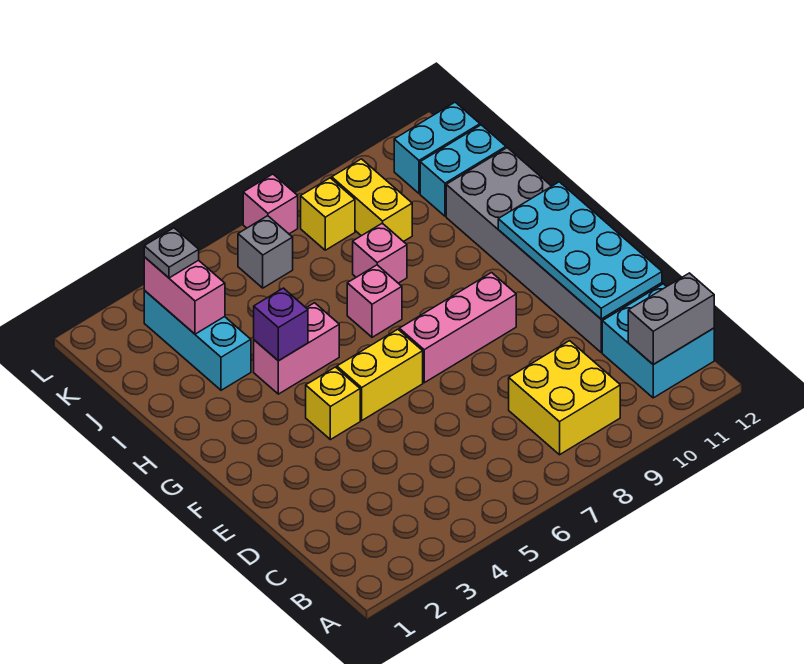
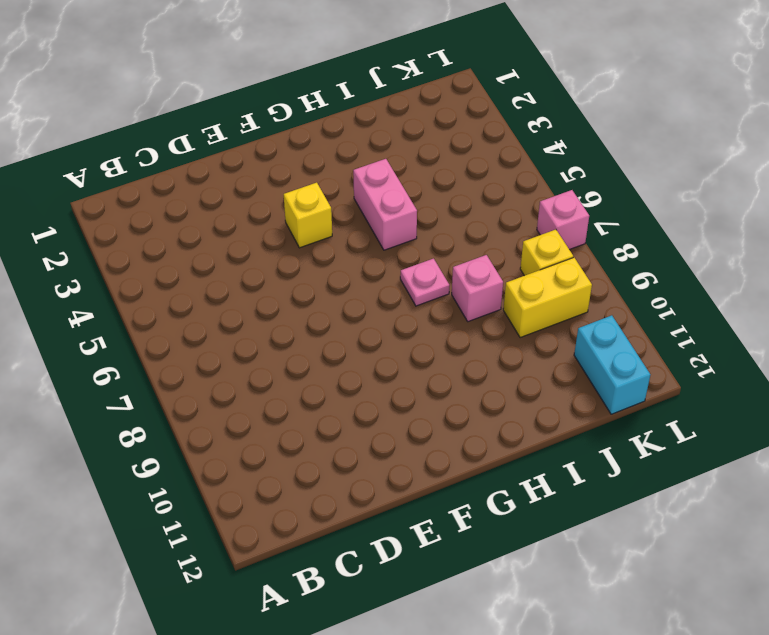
pink plate H7 level 1 -> pink brick H7 level 1
none -> yellow brick B8:C9 level 1
none -> cyan brick B11:C12 level 1
none -> grey brick D11:I12 level 1

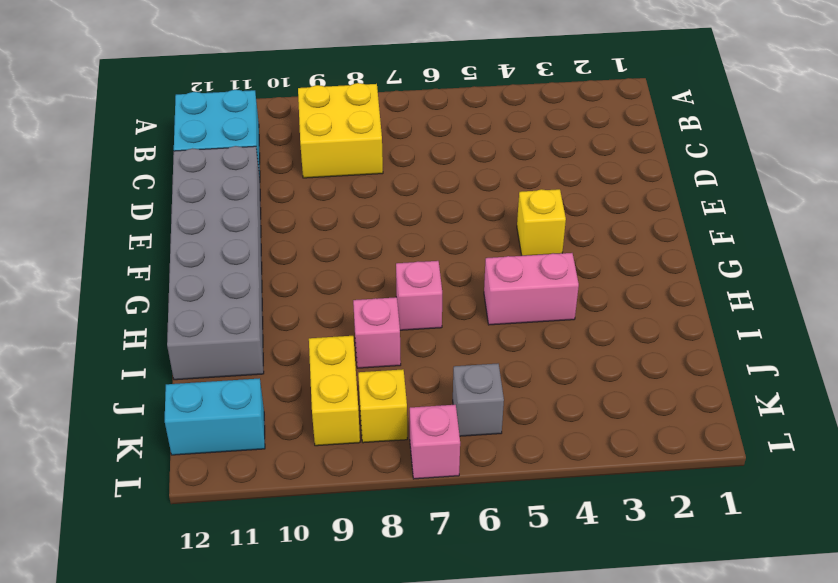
none -> yellow brick F5:F6 level 1
none -> pink brick F7:F9 level 1
none -> cyan brick I3:K3 level 1

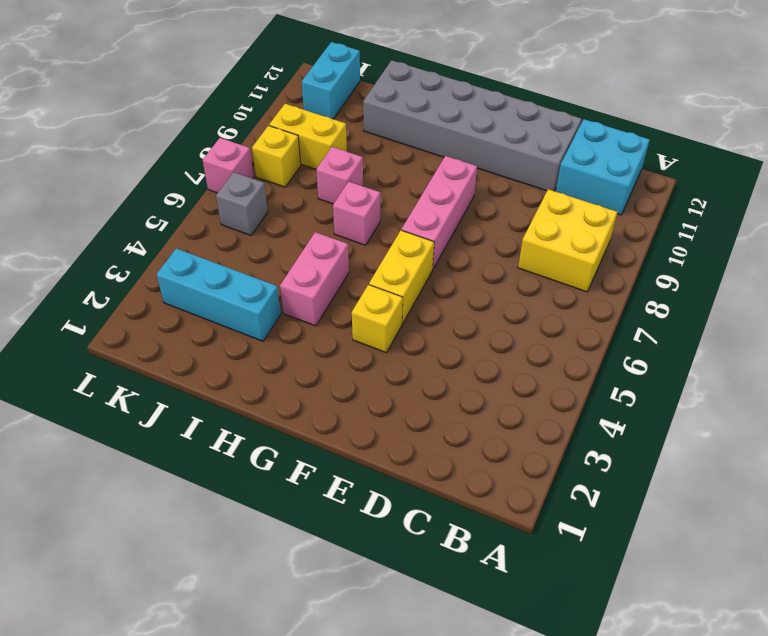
none -> cyan brick J11:J12 level 1
none -> grey brick B11:B12 level 2
none -> cyan plate D11:G12 level 2

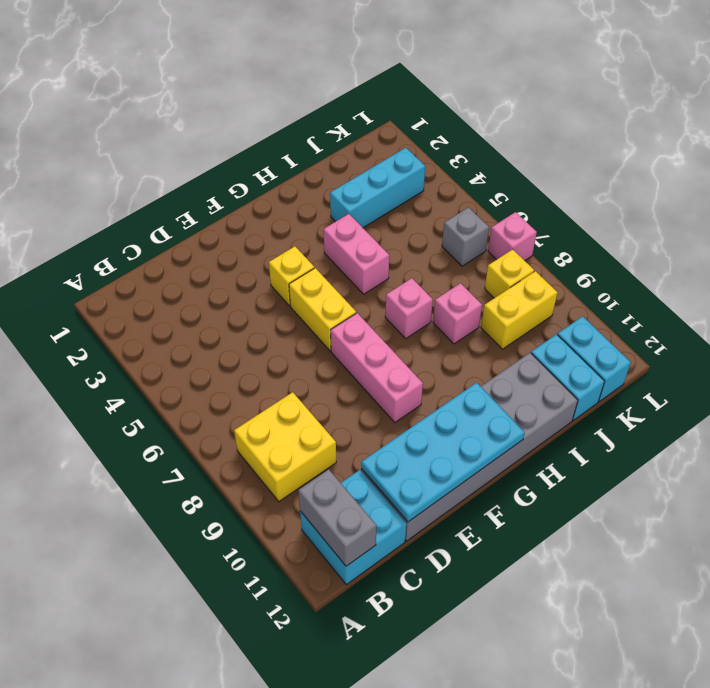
none -> purple brick H4 level 2
none -> pink brick J3:K3 level 2
none -> grey plate K3 level 3

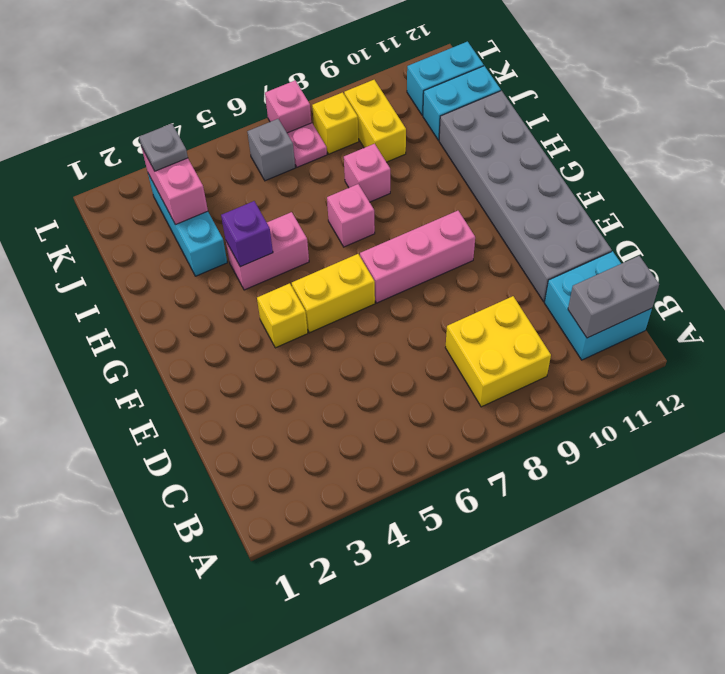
pink plate K7 level 1 -> none
none -> cyan plate D11:G12 level 2

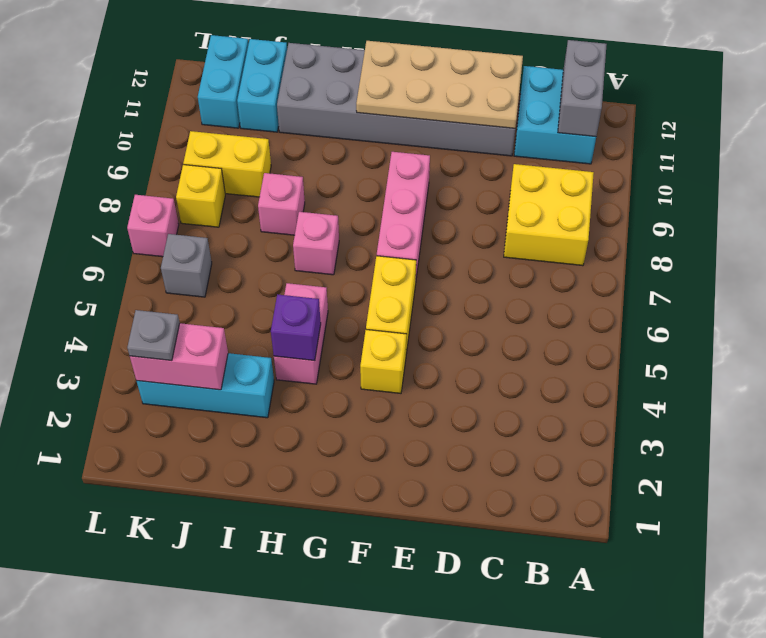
tan plate D11:G12 level 2 -> cyan plate D11:G12 level 2

